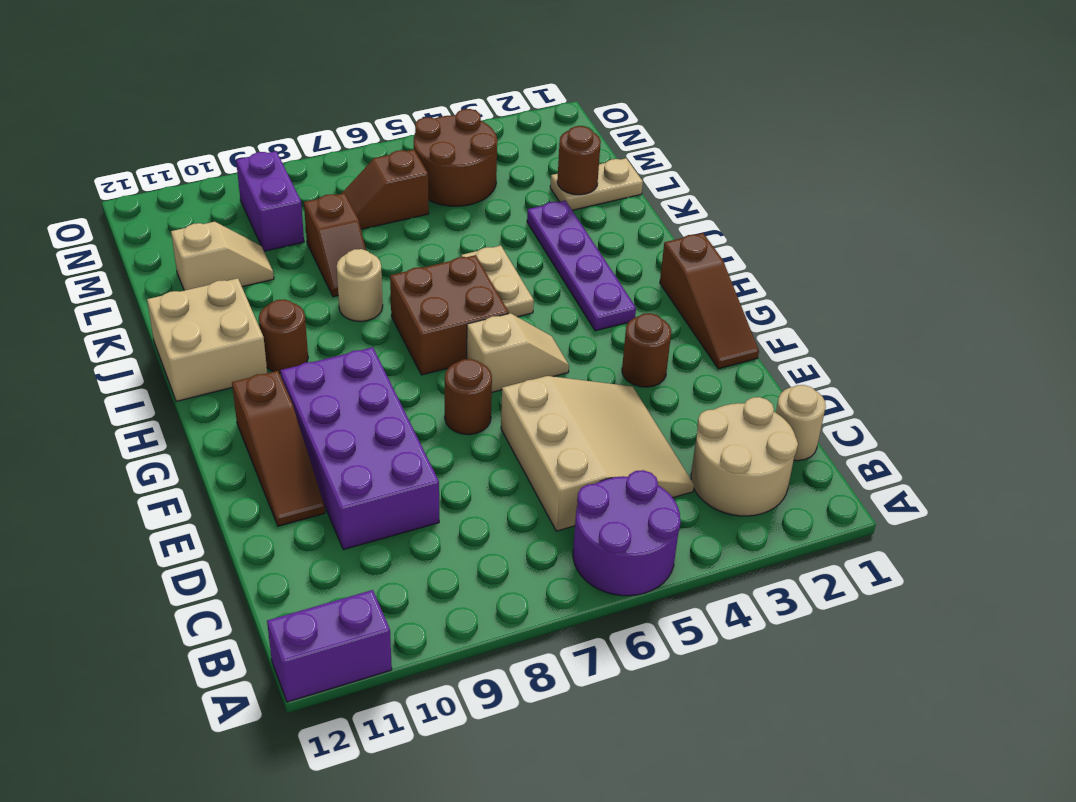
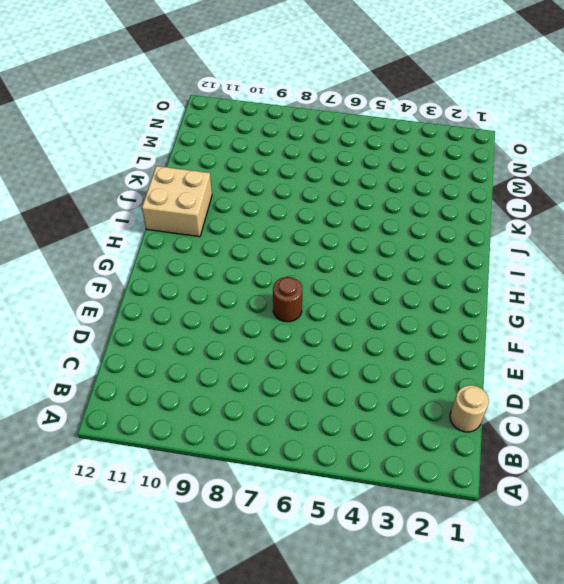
none -> purple round brick A5:B6 level 1
none -> purple brick A11:A12 level 1
none -> tan round brick B2:C3 level 1

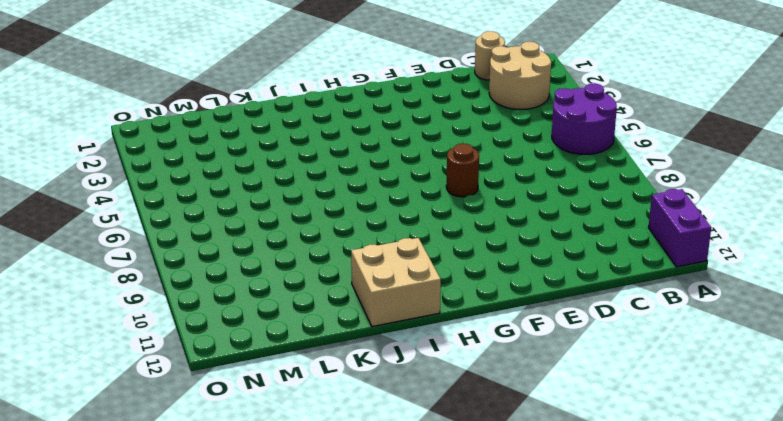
none -> tan slope C4:E6 level 1 top 6
none -> purple brick D9:G10 level 1
none -> brown slope E11:G11 level 1 top G

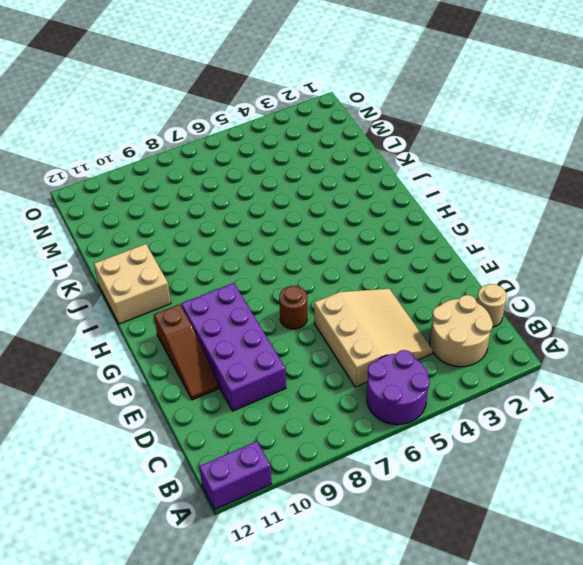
none -> brown slope F1:H1 level 1 top H
none -> brown round brick F3 level 1
none -> tan slope G5:G6 level 1 top 6

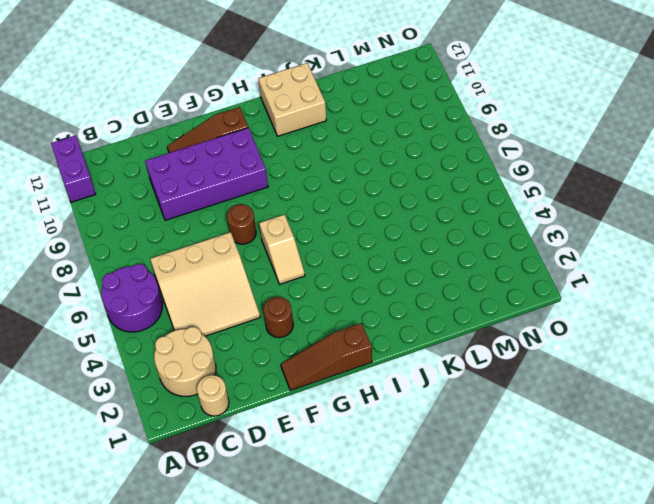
none -> purple plate H3:K3 level 1
none -> brown brick H6:I7 level 1
none -> tan plate I5:J5 level 1

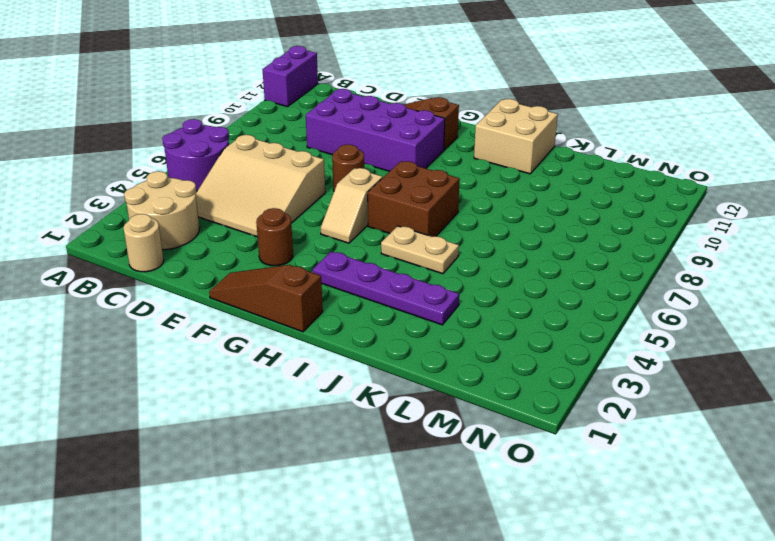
none -> brown round brick I10 level 1
none -> tan round brick J8 level 1
none -> brown slope K8:L8 level 1 top L

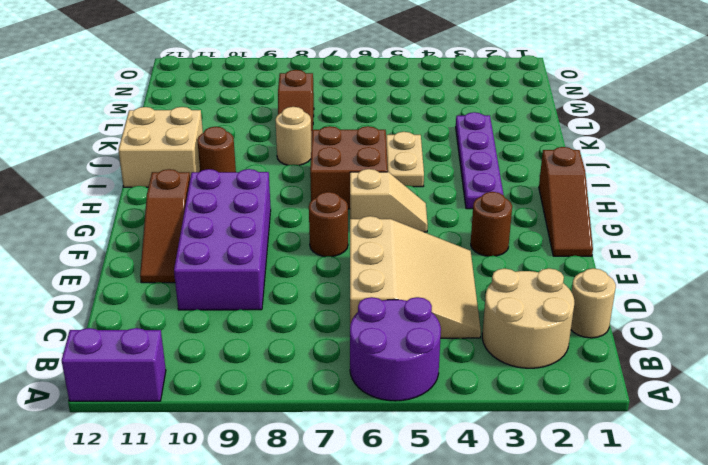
none -> tan plate L1:L2 level 1
none -> tan slope L10:L11 level 1 top 11
none -> brown round brick M4:N5 level 1

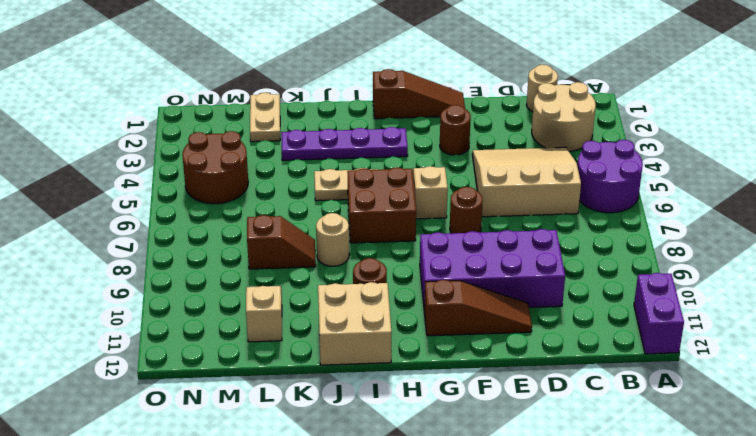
none -> brown slope M6:M7 level 1 top 6
none -> purple brick M9:N9 level 1
none -> brown round brick L2 level 2

